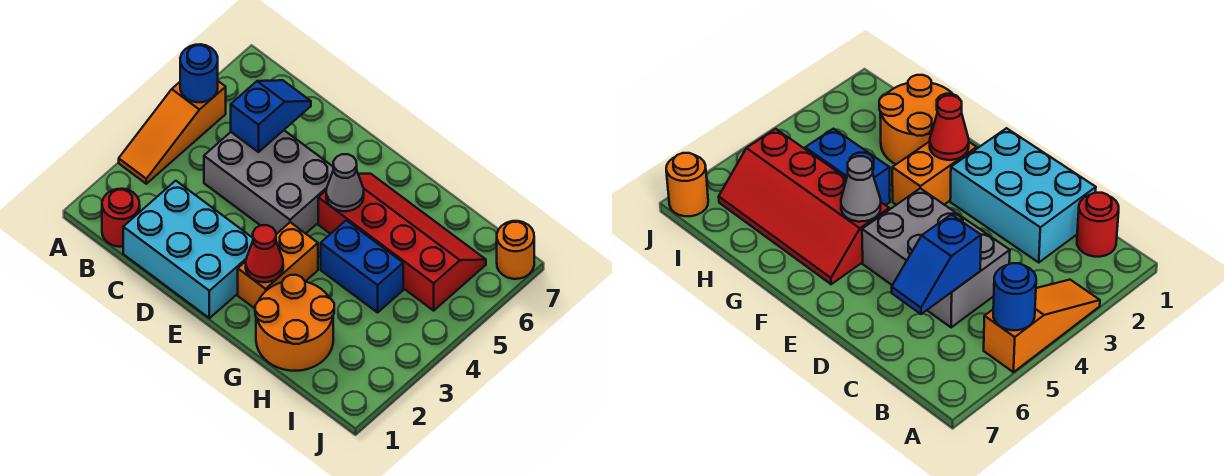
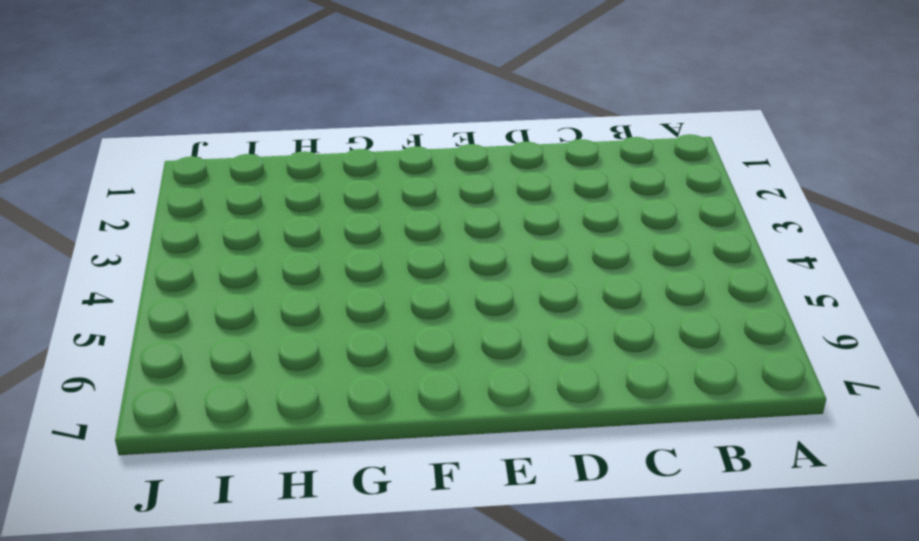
none -> orange slope A3:A5 level 1 top 5
none -> red round brick B1 level 1
none -> cyan brick C1:E2 level 1

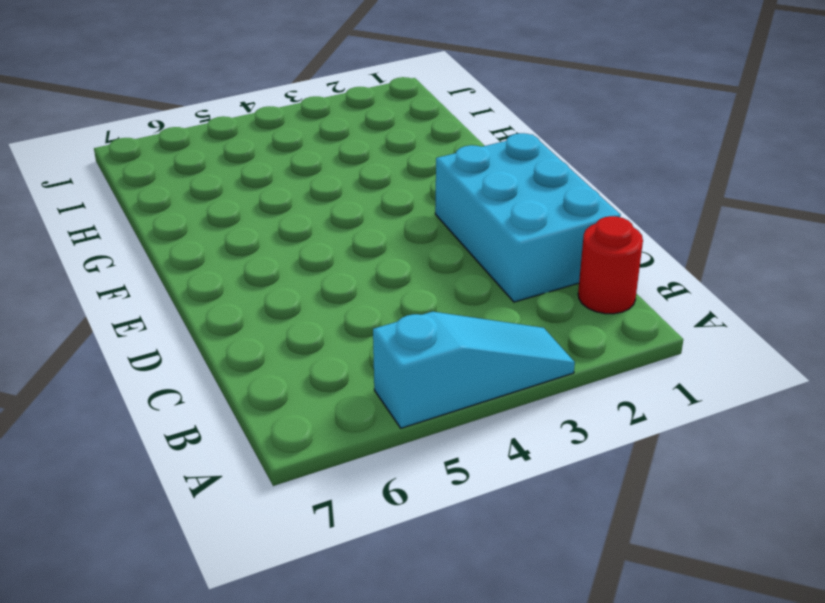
cyan slope A3:A5 level 1 top 5 -> orange slope A3:A5 level 1 top 5
none -> grey brick C4:E5 level 1
none -> orange brick F2:F3 level 1
none -> red slope F5:I6 level 1 top 5

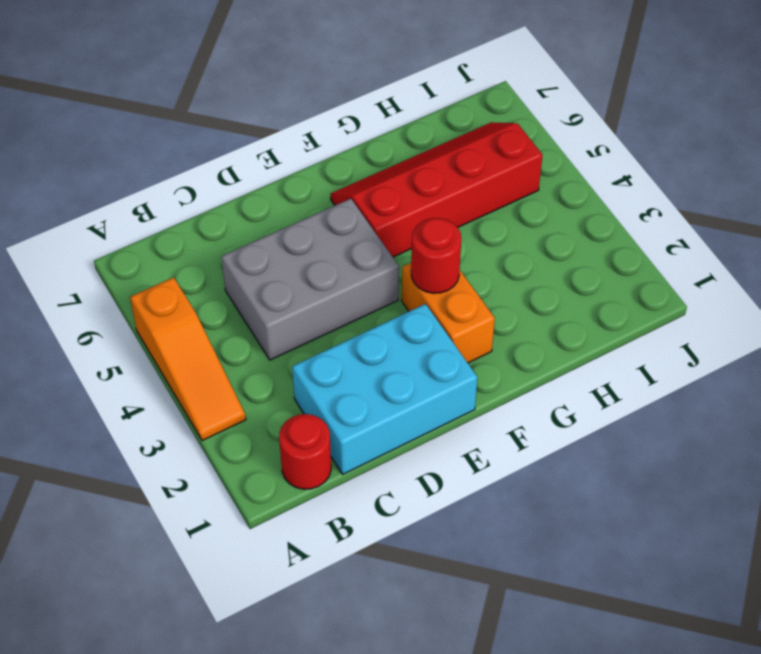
red round brick F3 level 2 -> none
none -> orange round brick G1:H2 level 1
none -> blue brick G4:H4 level 1
none -> orange round brick J7 level 1

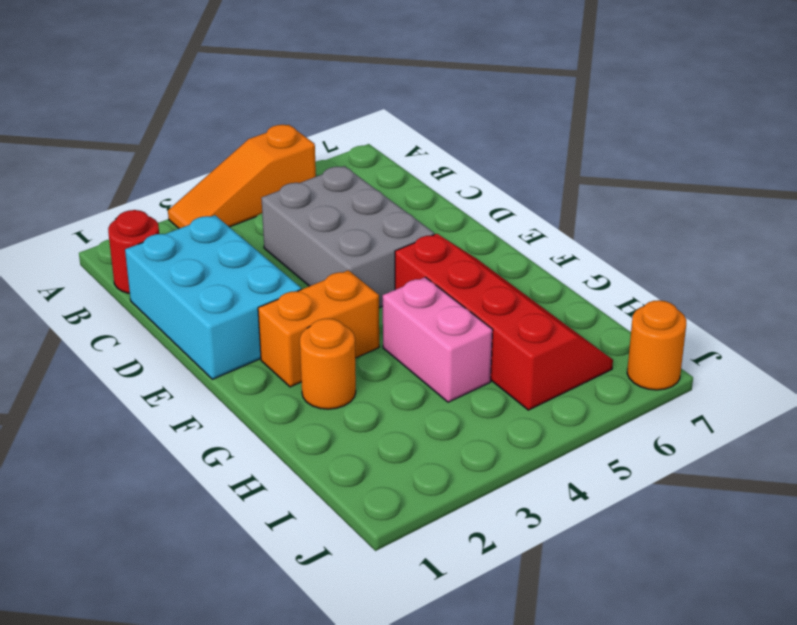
orange round brick G2 level 1 -> orange round brick G1:H2 level 1
pink brick G4:H4 level 1 -> blue brick G4:H4 level 1
none -> blue round brick A5 level 2
none -> blue slope C5:C6 level 2 top 5
none -> red cone F2 level 2

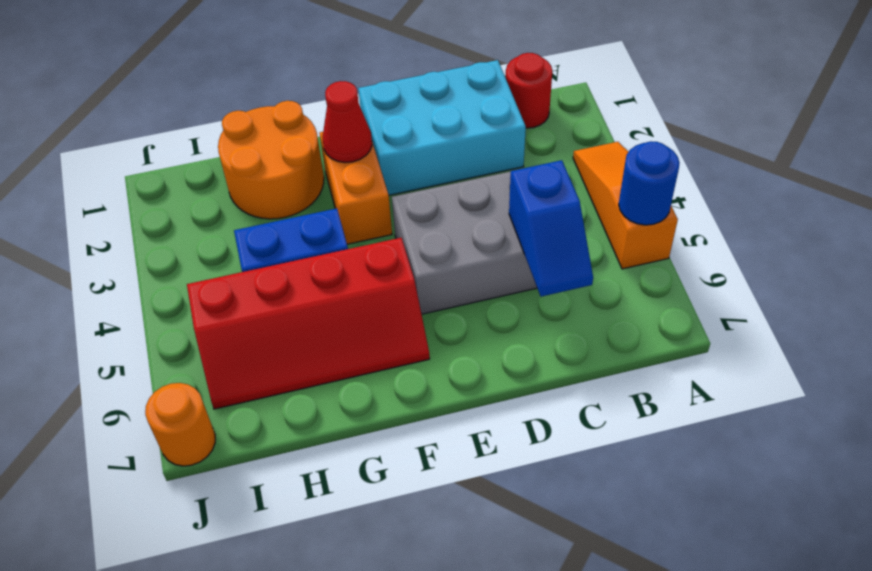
none -> grey cone F5 level 2

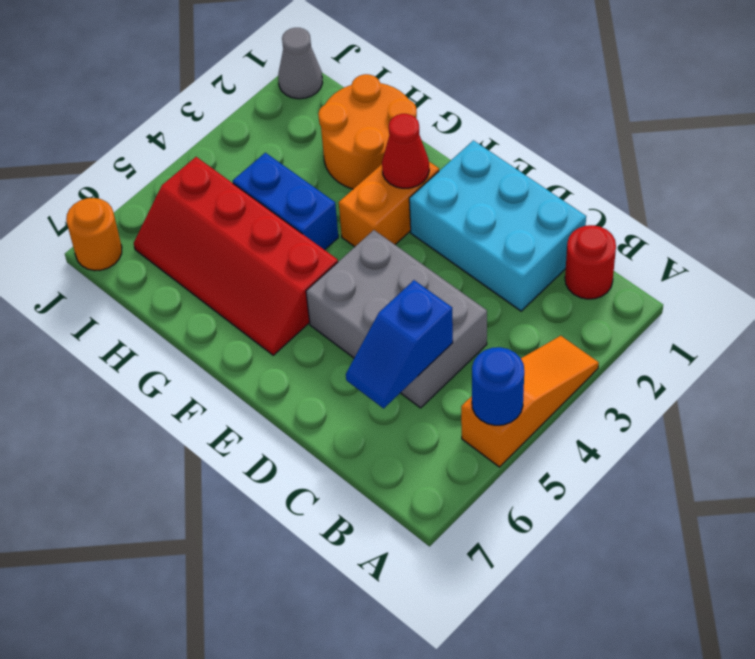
grey cone J1 level 1 -> grey cone F5 level 2

